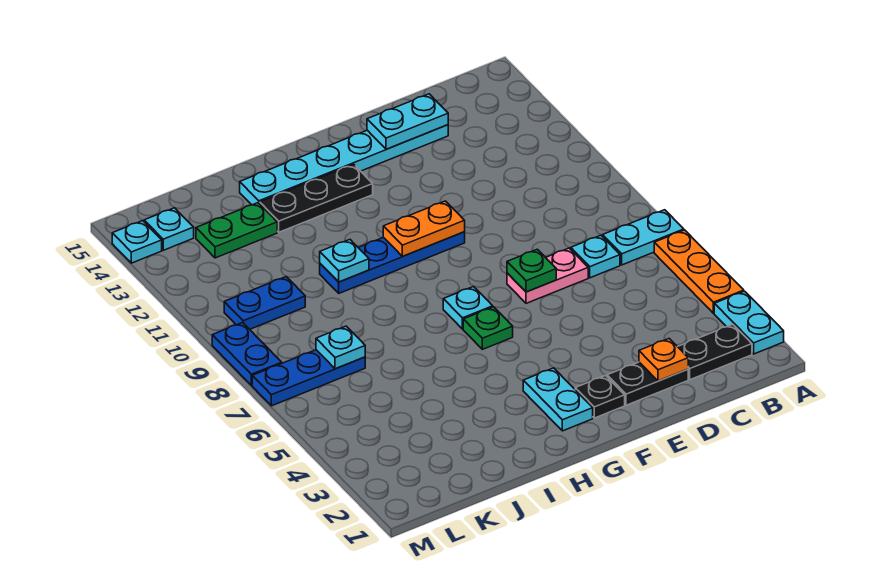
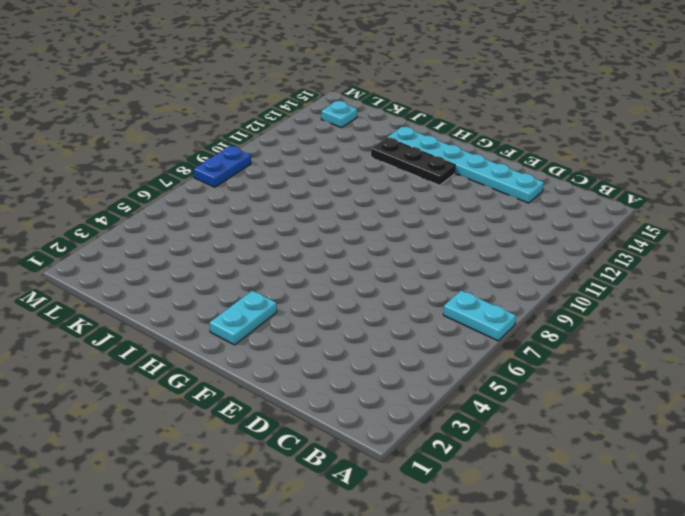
none -> cyan plate A2:A3 level 1
none -> orange plate A4:A6 level 1
none -> black plate B2:C2 level 1

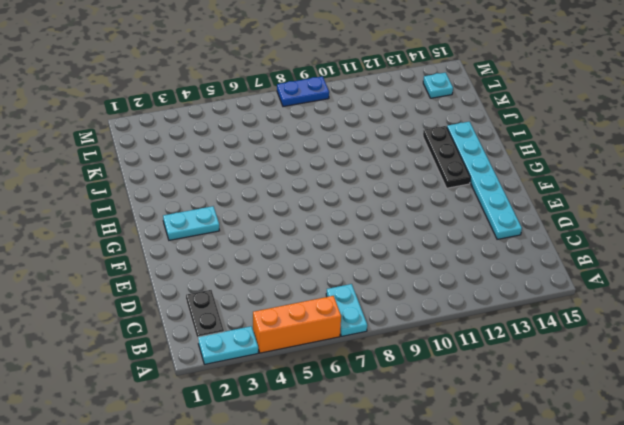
orange brick A4:A6 level 1 -> orange plate A4:A6 level 1
none -> cyan plate C7 level 1
none -> black plate D2:E2 level 1
none -> pink plate D7:E7 level 1

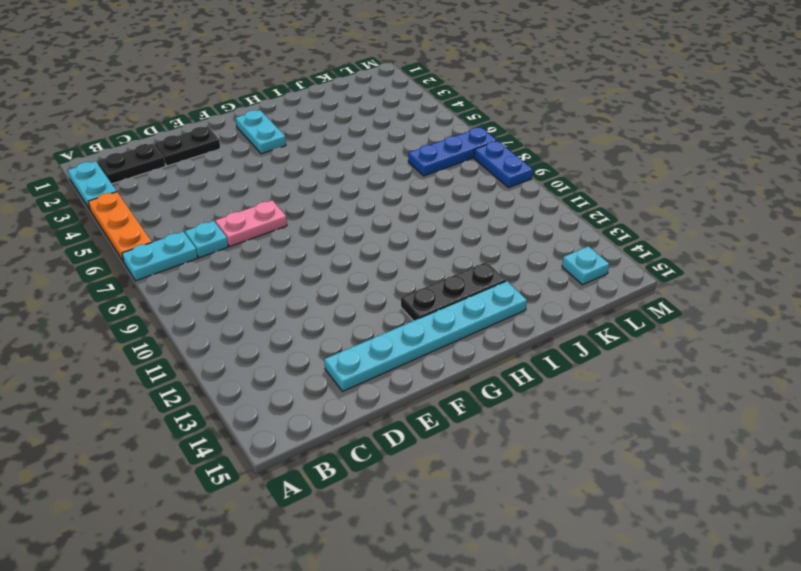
none -> black plate F2 level 1
none -> blue plate F10:I10 level 1
none -> green plate G6 level 1

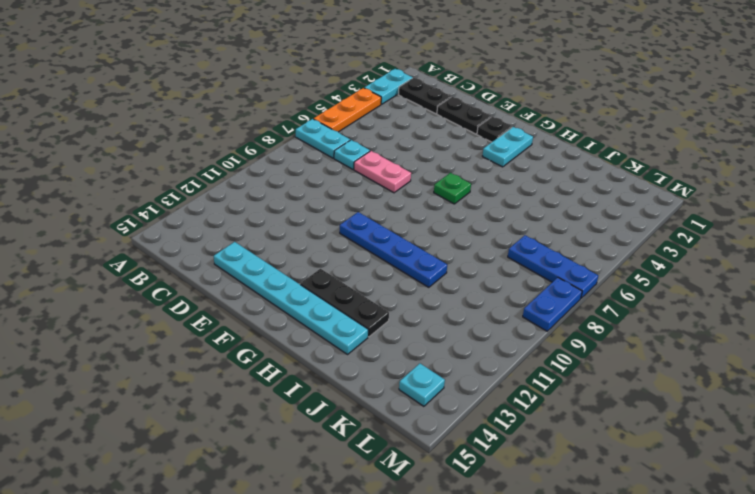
none -> cyan plate G7 level 1
none -> green plate J13:K13 level 1
none -> blue plate K10:L10 level 1

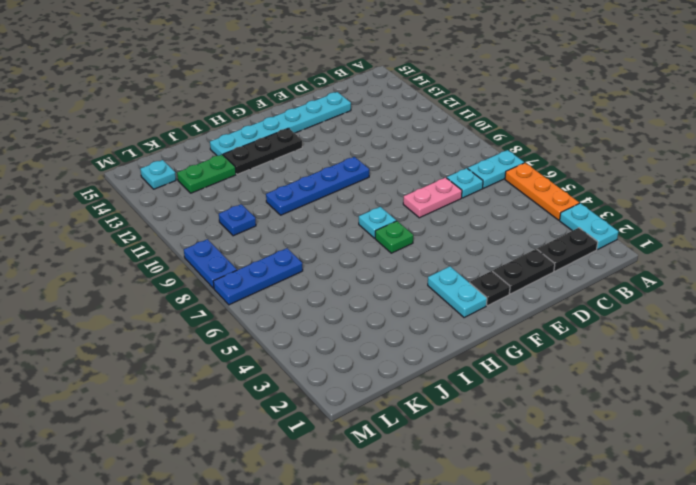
blue plate K10 level 1 -> blue plate K10:L10 level 1
none -> cyan plate M14 level 1
none -> orange plate D2 level 2
none -> cyan plate D14:E14 level 2

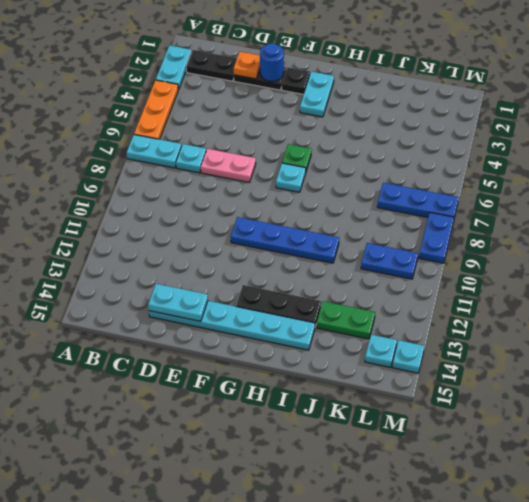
blue round brick E2 level 2 -> none
none -> green plate E7 level 2
none -> orange plate F10:G10 level 2
none -> cyan plate I10 level 2

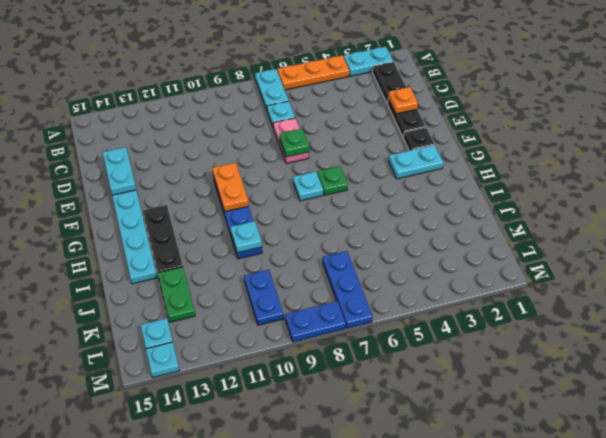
none -> cyan plate K7 level 2

